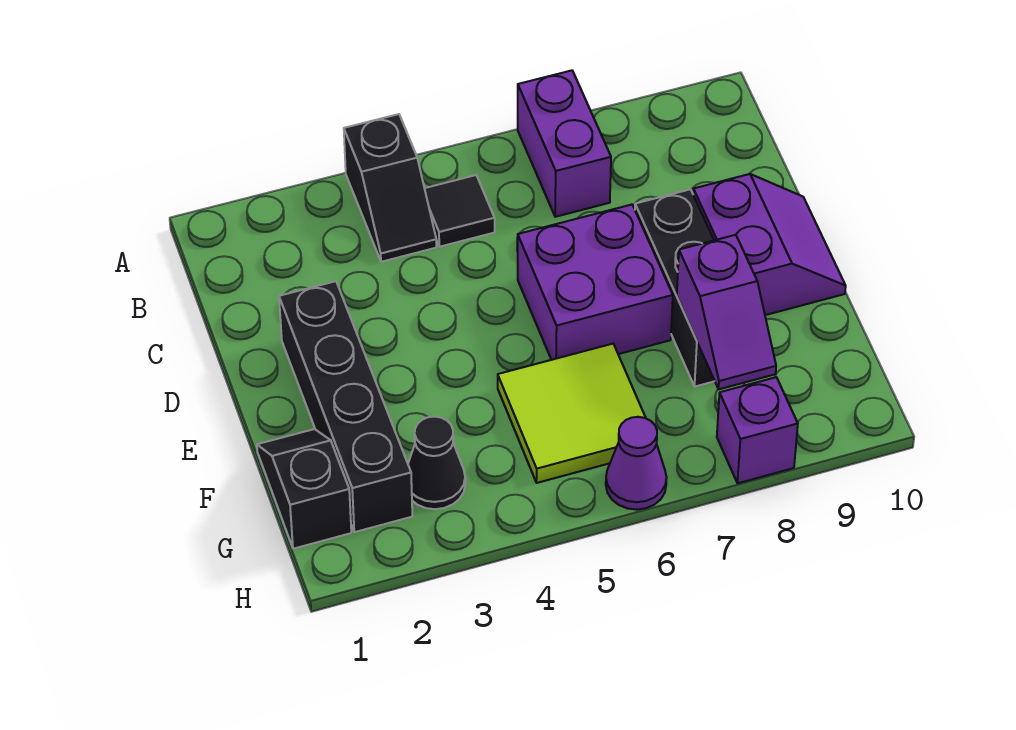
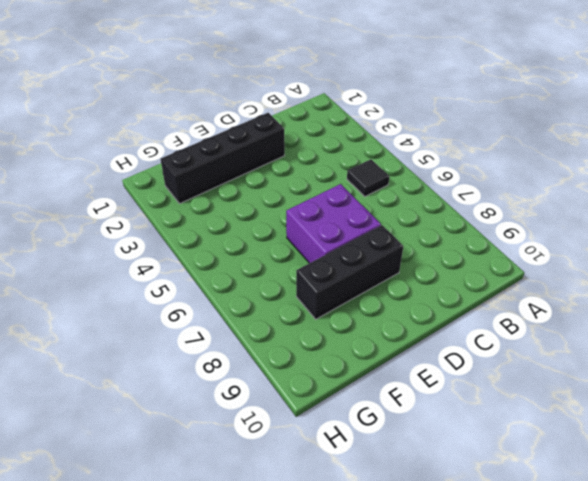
none -> black slope A4:B4 level 1 top A
none -> purple brick A7:B7 level 1
none -> purple slope D9:E10 level 1 top 9

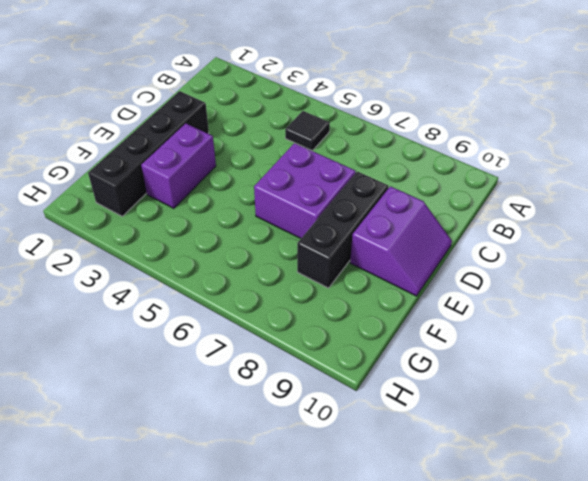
purple brick E3:F3 level 1 -> purple brick A7:B7 level 1
none -> black slope A4:B4 level 1 top A
none -> black slope F1:G1 level 1 top G
none -> lime tile F5:G6 level 1

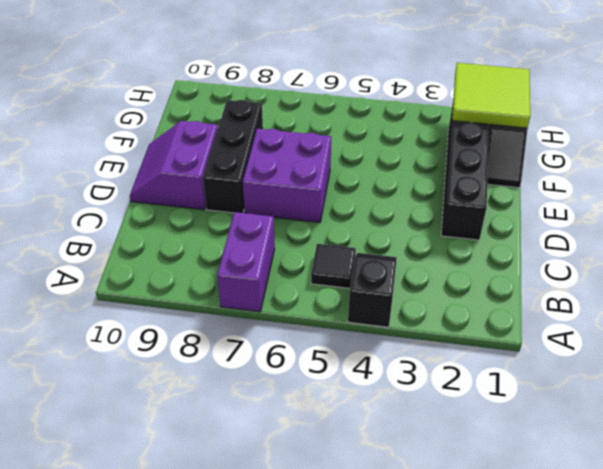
lime tile G1:H2 level 2 -> lime tile F5:G6 level 1
none -> black cone G3 level 1
none -> purple cone H6 level 1
none -> purple brick H8 level 1

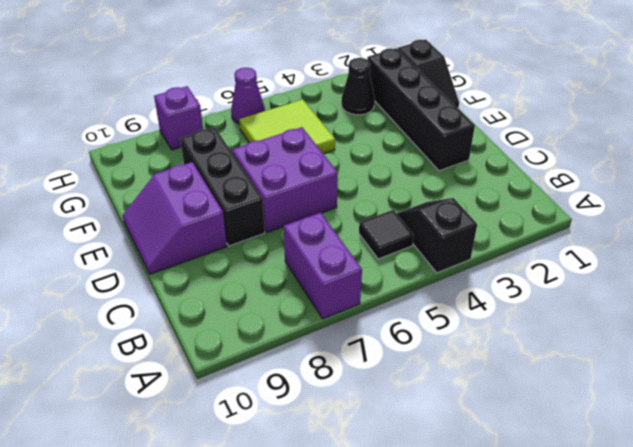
none -> purple slope F8:G8 level 2 top F

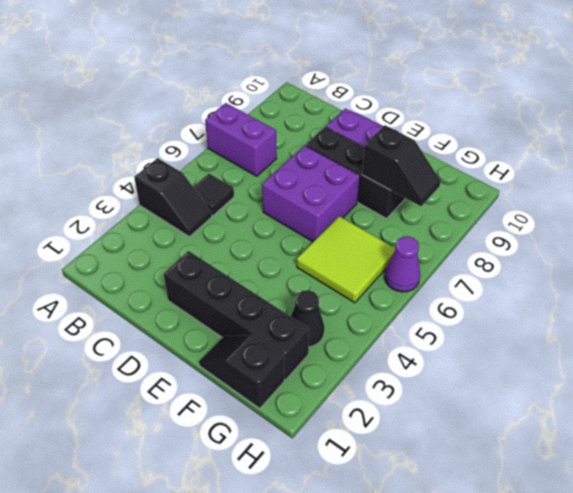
black slope F8:G8 level 2 top F -> purple slope F8:G8 level 2 top F
none -> purple brick H8 level 1

